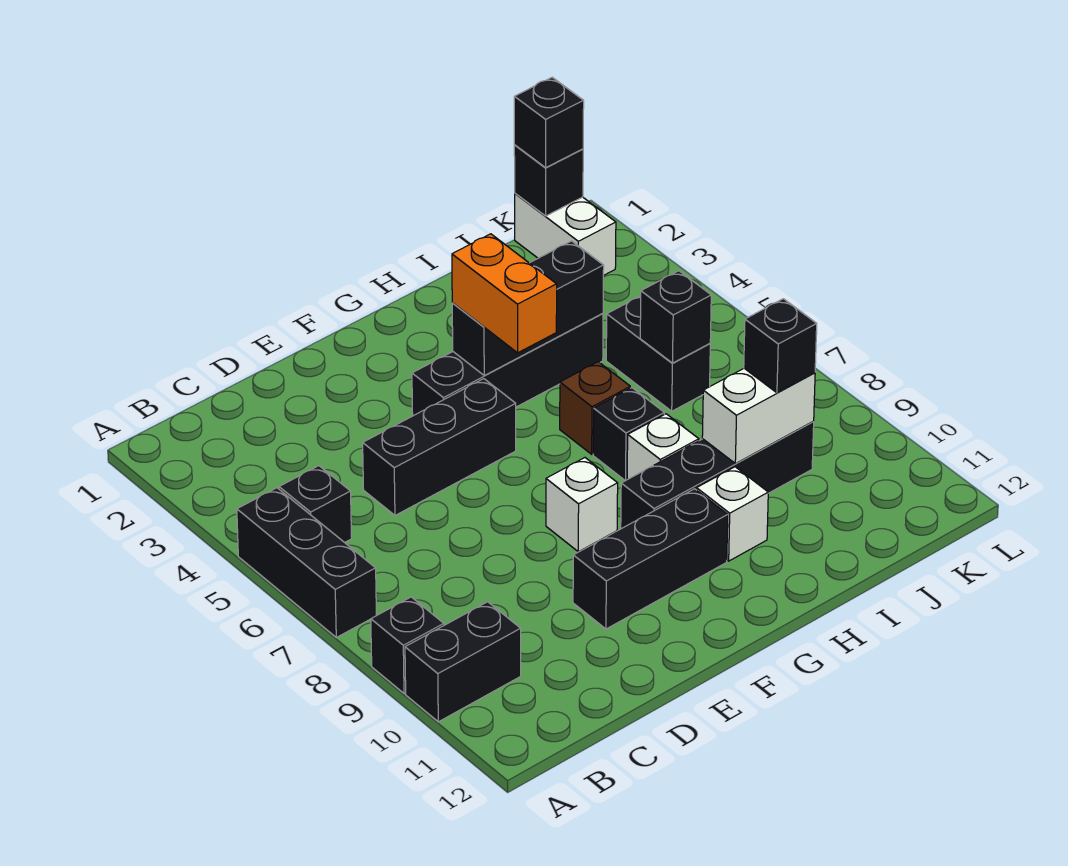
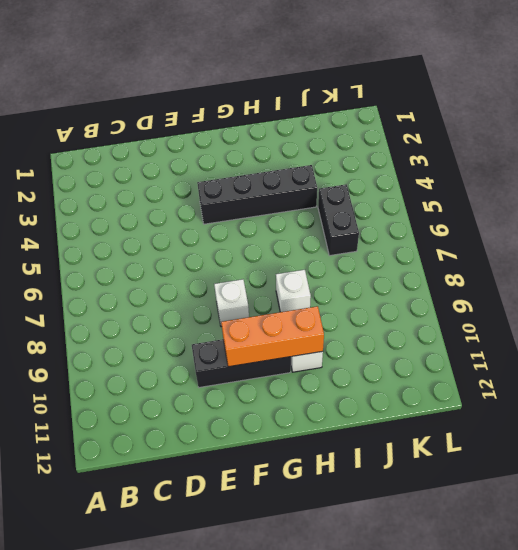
orange brick F10:H10 level 2 -> none
none -> black brick A5:A7 level 1
none -> black brick A9 level 1
none -> black brick A10:B10 level 1

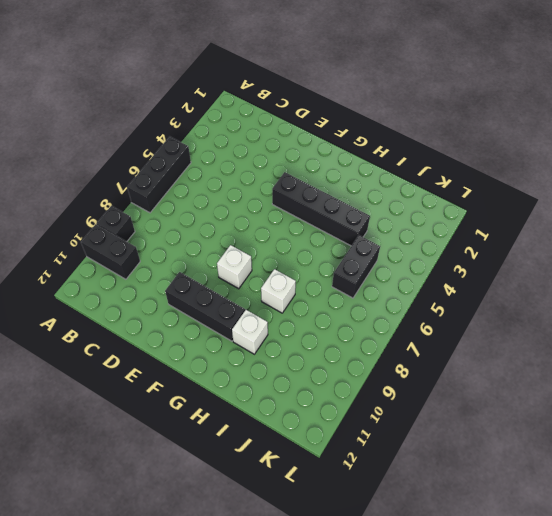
none -> black brick B5 level 1
none -> black brick D5:F5 level 1
none -> black brick G9:J9 level 1

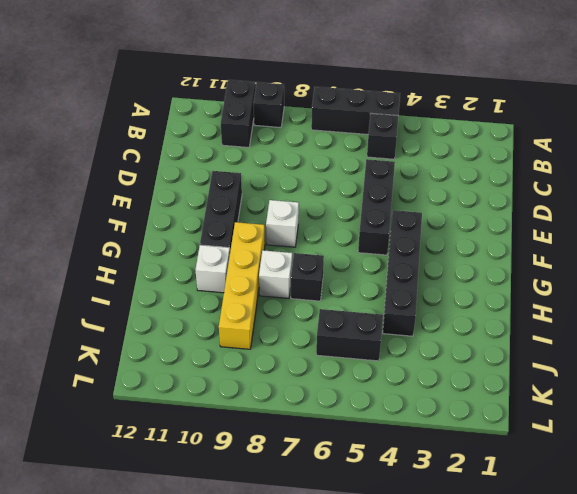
yellow brick G9:J9 level 1 -> black brick G9:J9 level 1
none -> brown brick H6 level 1
none -> white brick K1:K2 level 1
none -> black brick G4:I4 level 2

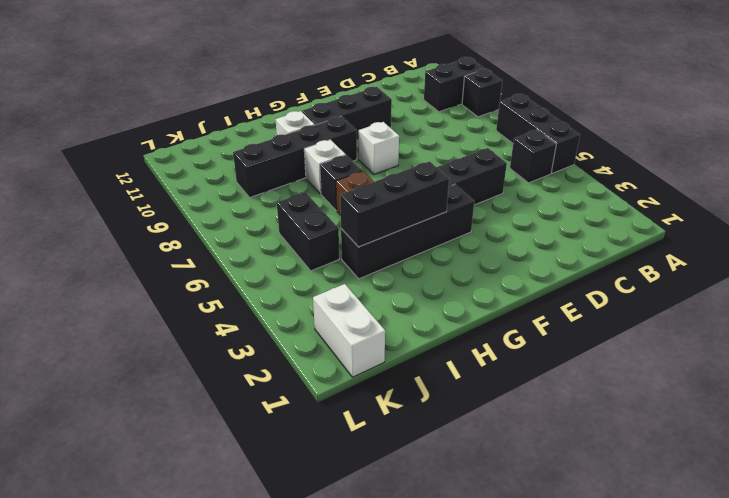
none -> white brick I9:J9 level 2
none -> black brick J6 level 2
none -> black brick K1 level 2

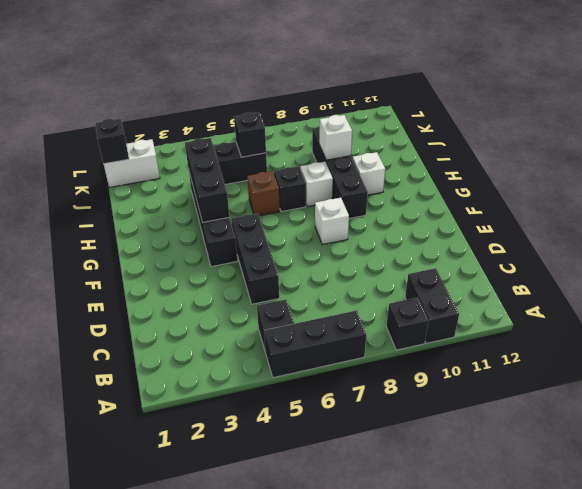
white brick I9 level 2 -> white brick I9:J9 level 2
none -> black brick E10:G10 level 1
none -> orange brick G4:G5 level 3
none -> black brick J9 level 3

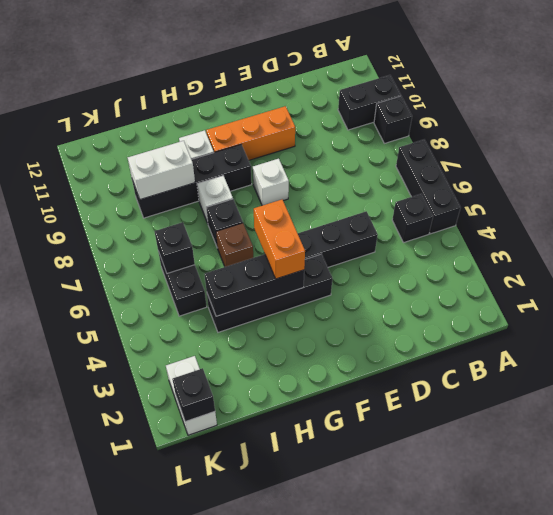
orange brick E10:G10 level 1 -> black brick E10:G10 level 1
none -> black brick J9 level 3
none -> black brick K1 level 3

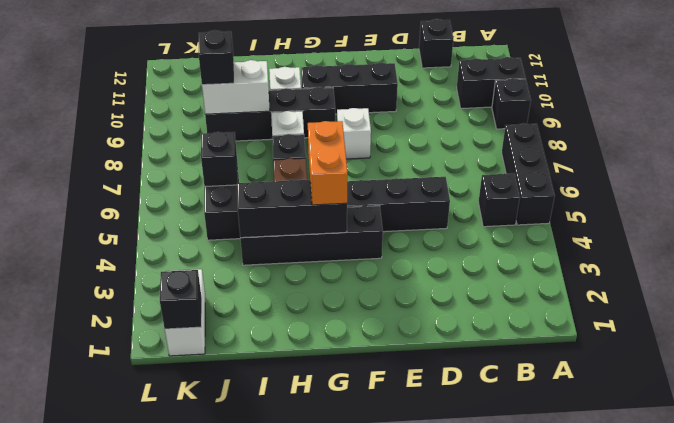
black brick C12 level 1 -> black brick K1 level 3

